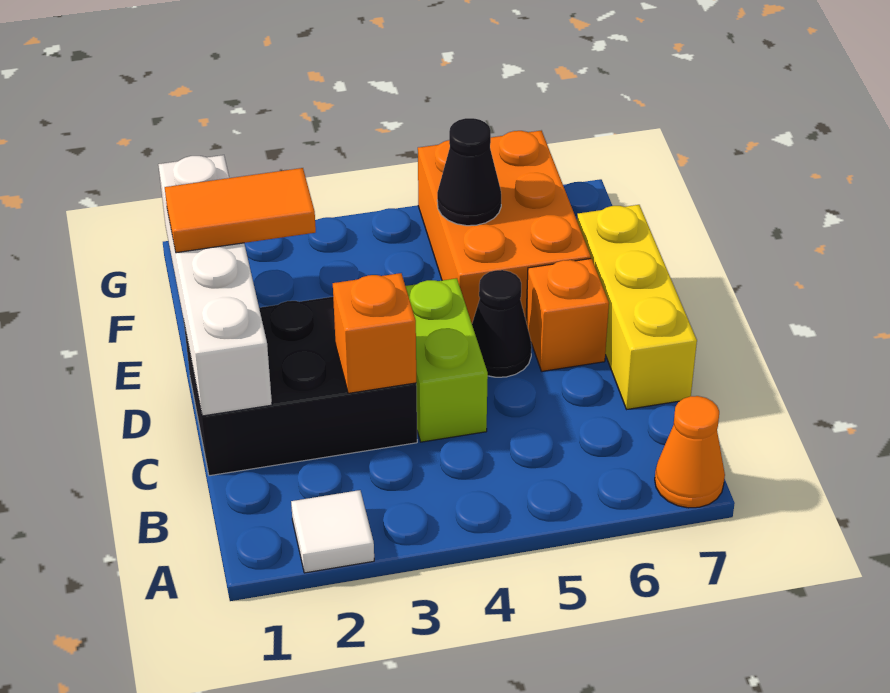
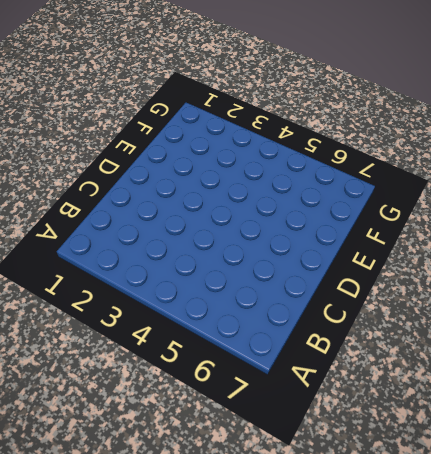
none -> white tile A2 level 1
none -> orange cone A7 level 1
none -> black brick C1:D3 level 1

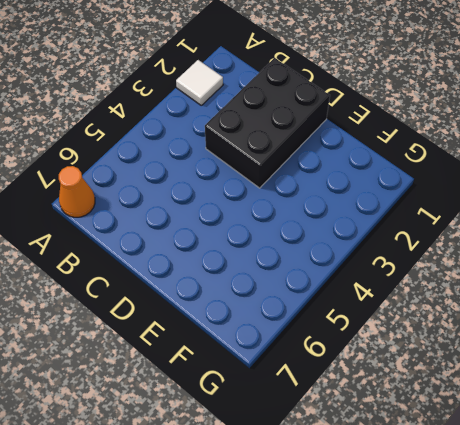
none -> lime brick C4:D4 level 1
none -> yellow brick C7:E7 level 1
none -> black cone D5 level 1

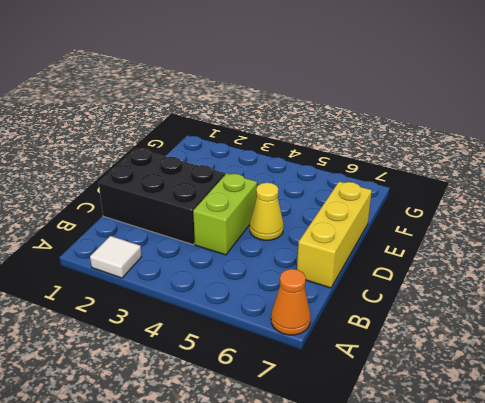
yellow cone D5 level 1 -> black cone D5 level 1
none -> orange brick D6 level 1
none -> orange brick E5:G6 level 1
none -> white brick C1:F1 level 2

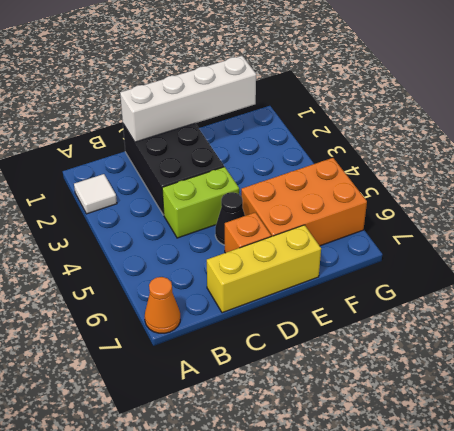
none -> orange brick C3 level 2
none -> black cone F5 level 2
none -> orange tile E1:E2 level 3

